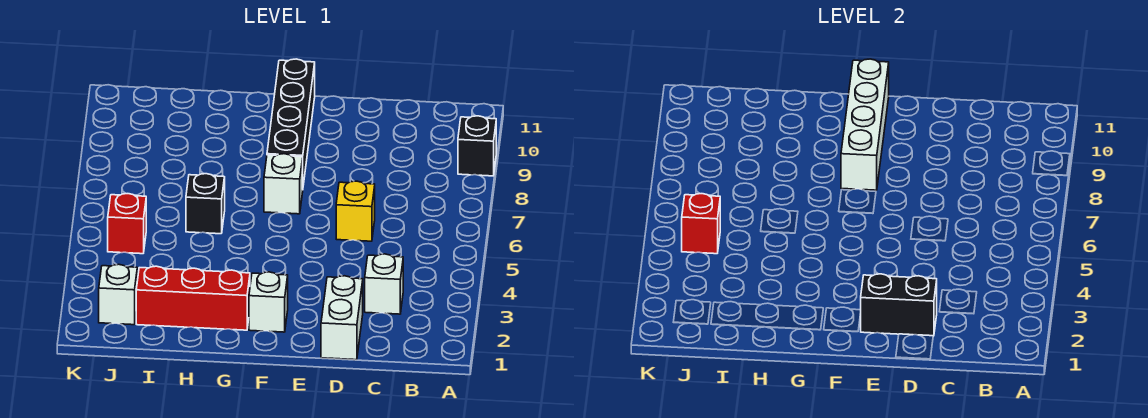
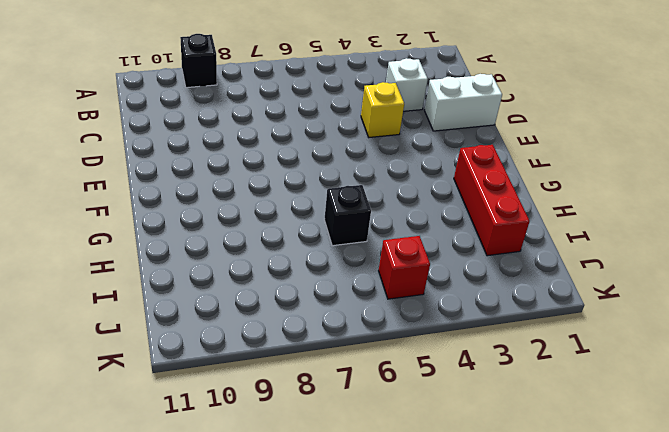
yellow brick D4 level 1 -> yellow brick D6 level 1
none -> white brick F2 level 1
none -> white brick F7 level 1
none -> black brick F8:F11 level 1

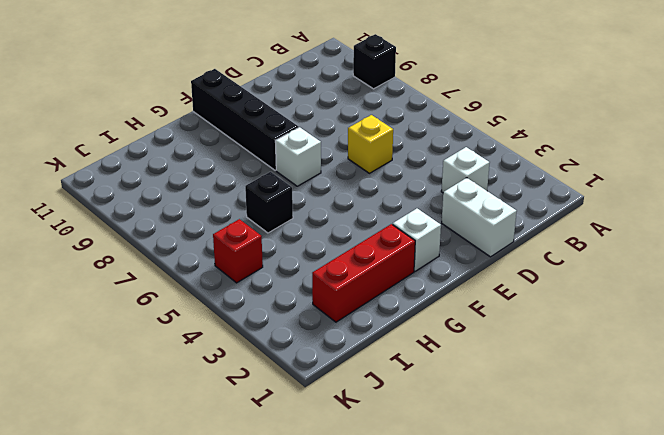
none -> white brick J2 level 1
none -> black brick D2:E2 level 2
none -> white brick F8:F11 level 2

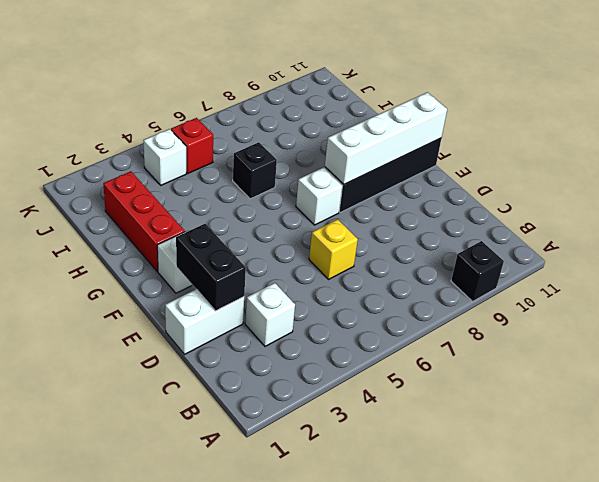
white brick J4 level 1 -> white brick J2 level 1
none -> red brick J5 level 2

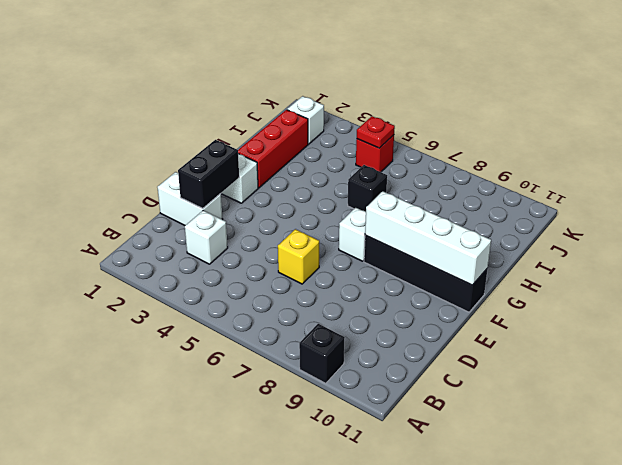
red plate J5 level 2 -> red brick J5 level 2

